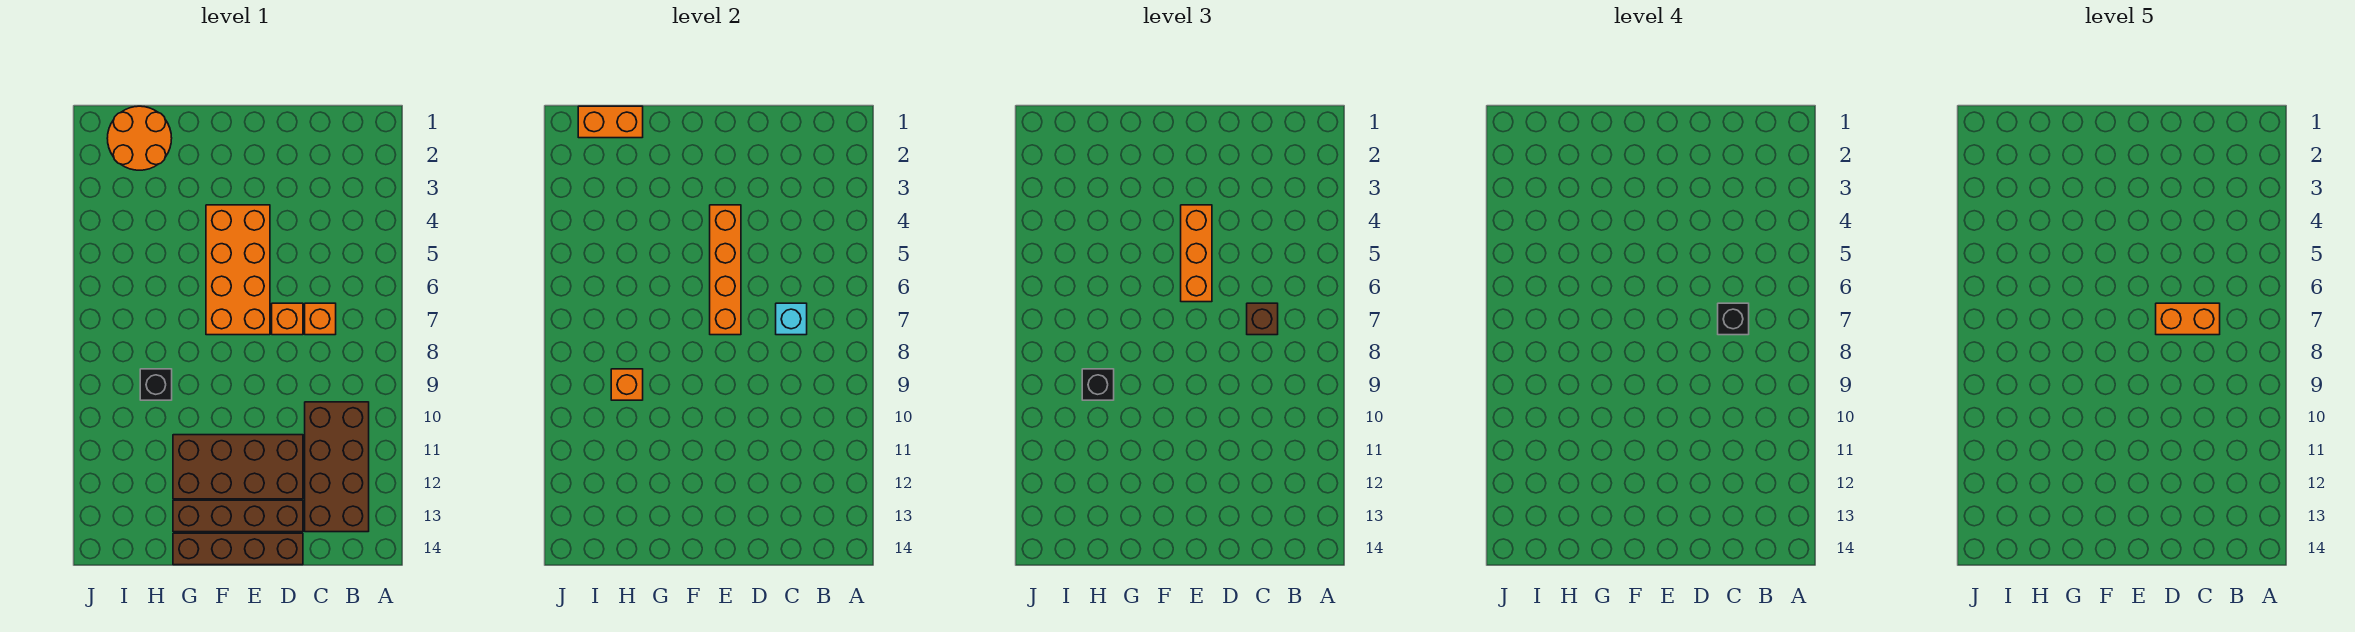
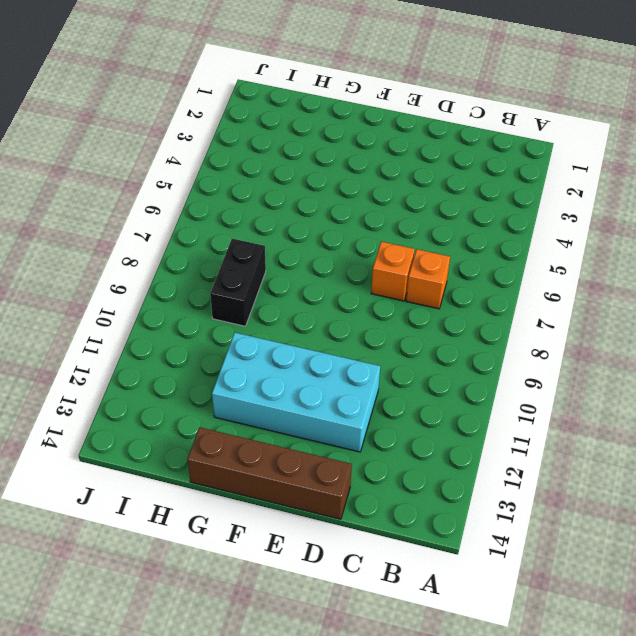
cyan brick D11:G12 level 1 -> brown brick D11:G12 level 1
black brick H8:H9 level 1 -> black brick H9 level 1
none -> brown brick B10:C13 level 1
none -> brown brick D13:G13 level 1
none -> orange brick E4:F7 level 1

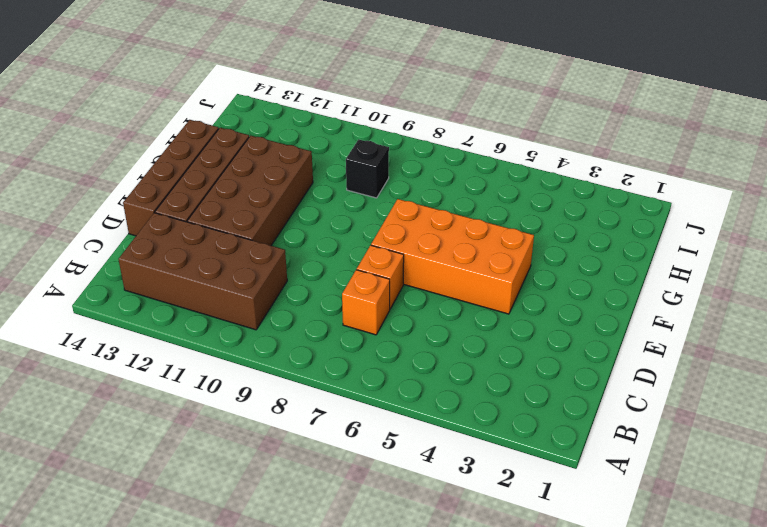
none -> orange round brick H1:I2 level 1
none -> cyan brick C7 level 2
none -> orange brick E4:E7 level 2

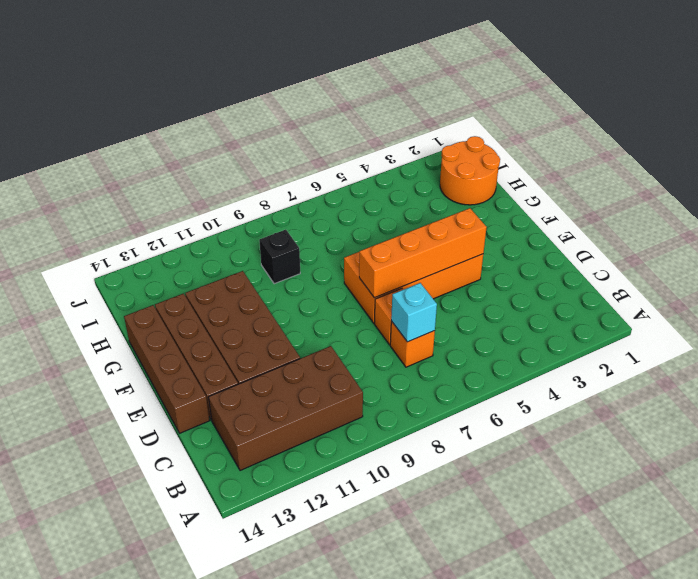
none -> orange brick H1:I1 level 2
none -> orange brick H9 level 2
none -> brown brick C7 level 3

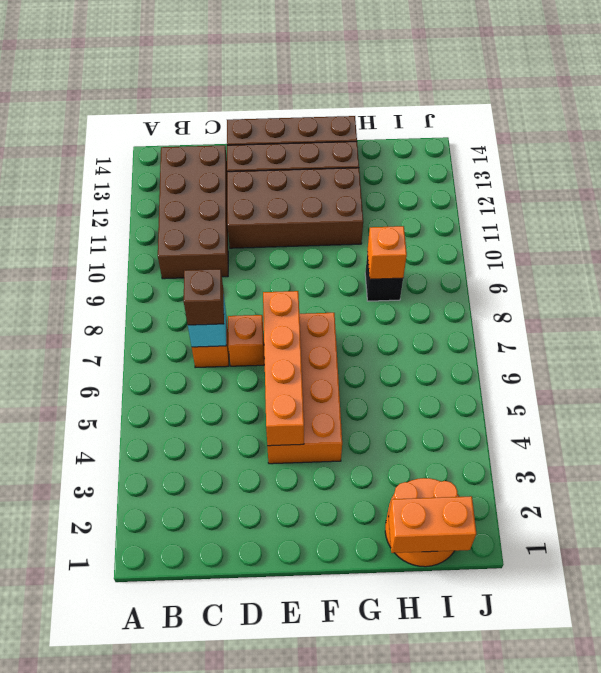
none -> orange brick E4:E6 level 3
none -> black brick H9 level 3
none -> black brick C7 level 4

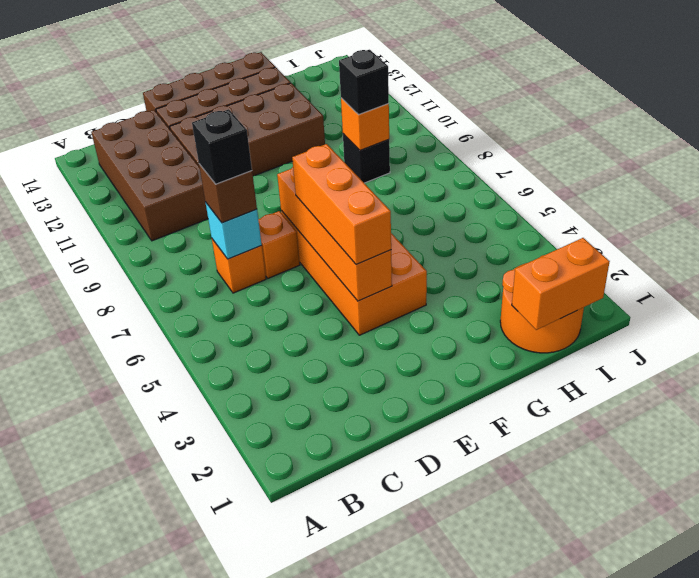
none -> orange brick C7:D7 level 5

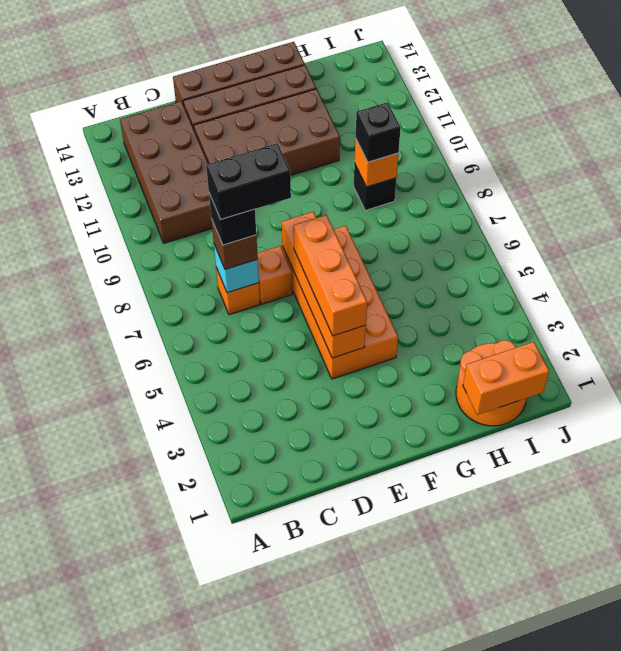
black brick C7:D7 level 5 -> orange brick C7:D7 level 5

